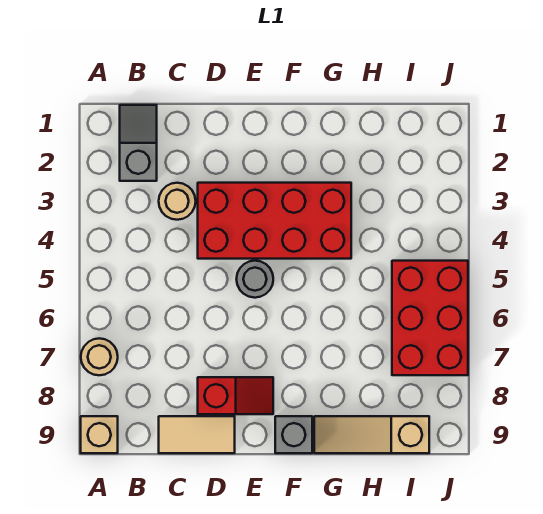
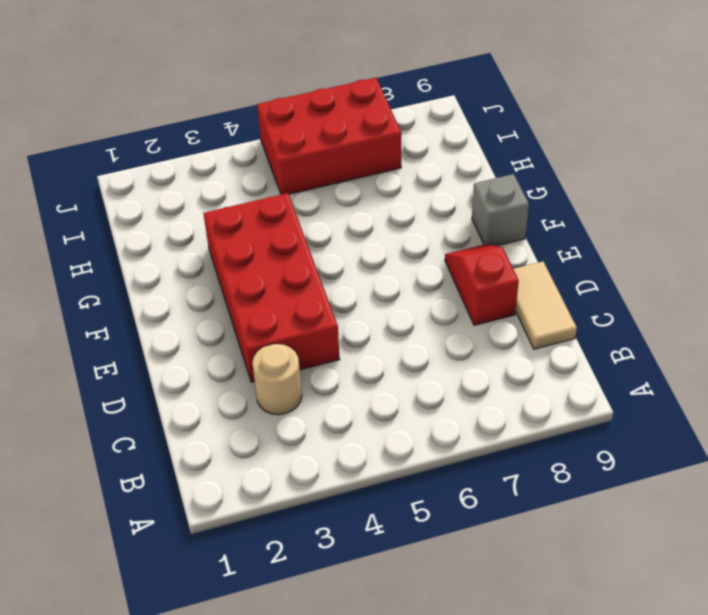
none -> tan round brick A7 level 1
none -> tan brick A9 level 1

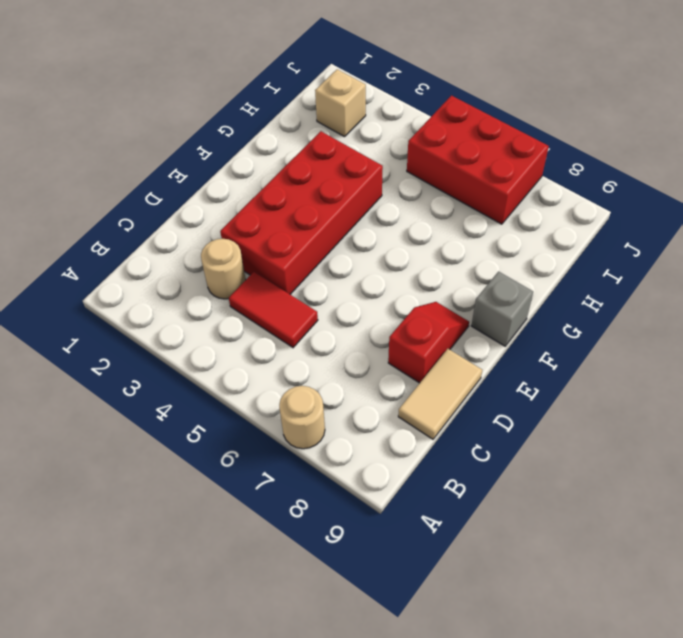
red tile C4:C5 level 1 -> none
tan brick I2 level 1 -> tan brick A9 level 1
none -> grey slope B1:B2 level 1 top 2
none -> grey round brick E5 level 1

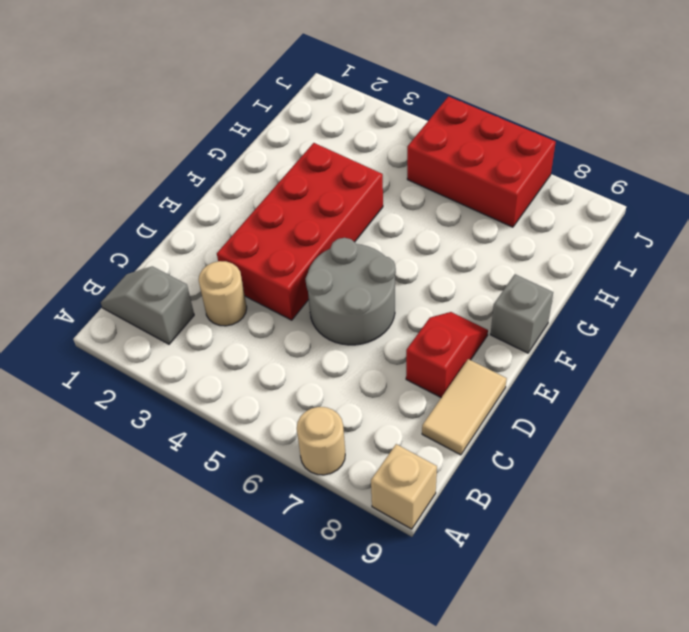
grey round brick D5:E6 level 1 -> grey round brick E5 level 1
none -> tan slope G9:I9 level 1 top I

